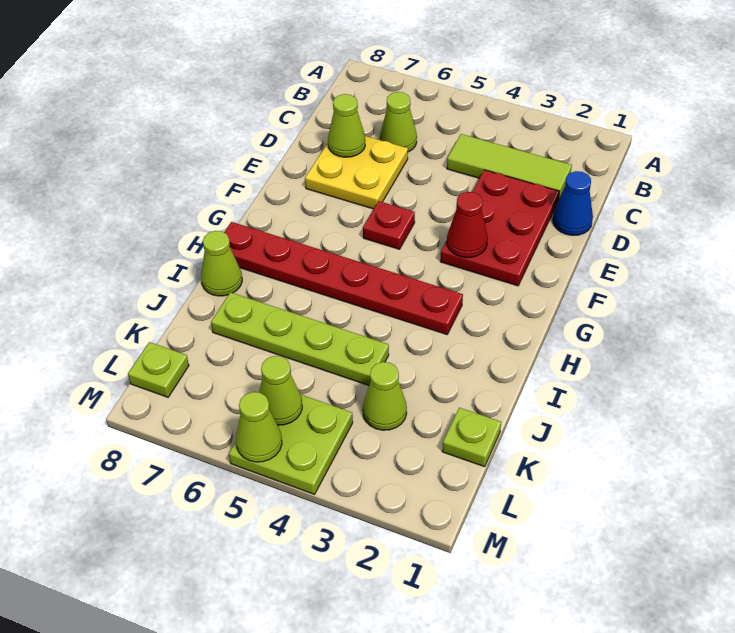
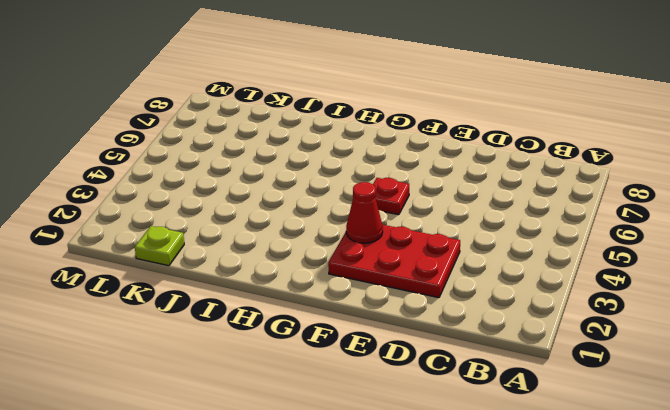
none -> lime tile C2:C4 level 1
none -> lime cone C6 level 1
none -> blue cone D1 level 1

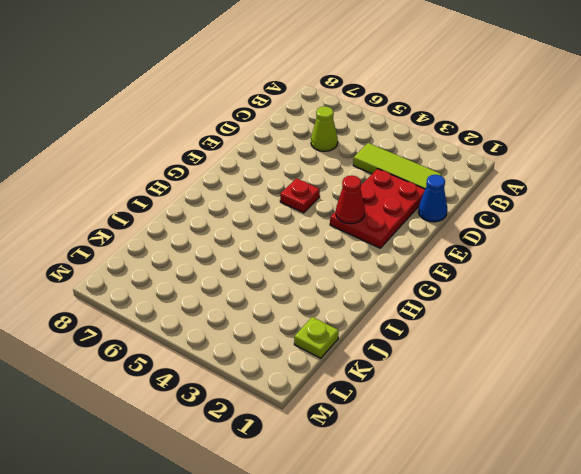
none -> yellow plate D6:E7 level 1
none -> red plate H3:H8 level 1
none -> lime cone I8 level 1

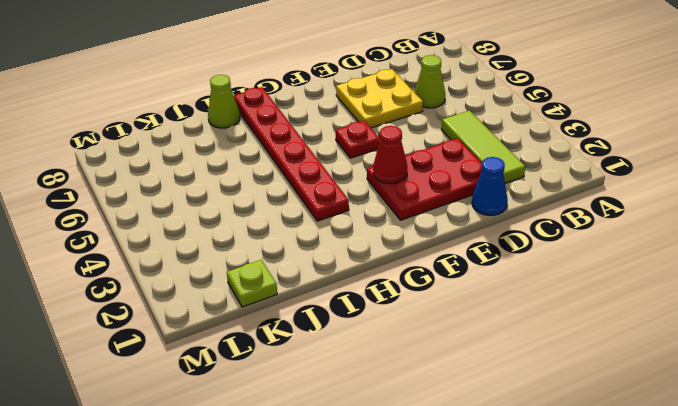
none -> lime plate J4:J7 level 1
none -> lime cone K3 level 1
none -> lime plate L4:M5 level 1

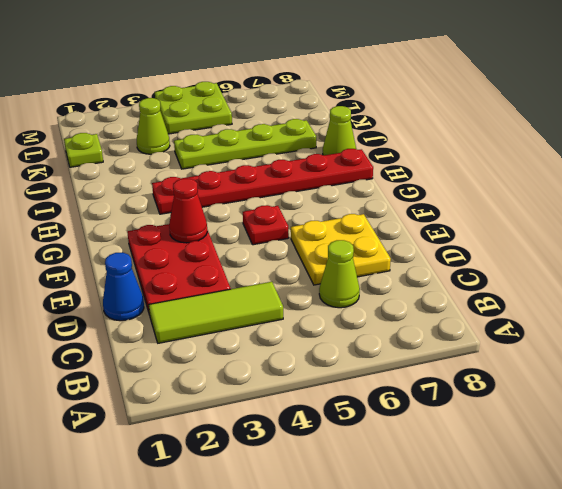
none -> lime plate L8 level 1
none -> lime cone D7 level 2
none -> lime cone L5 level 2

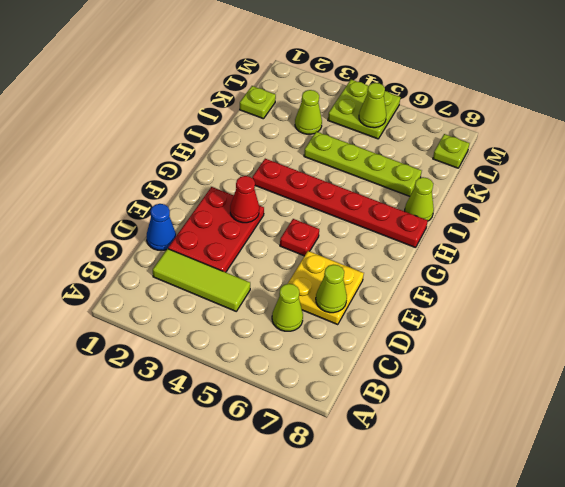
none -> lime cone M5 level 2

